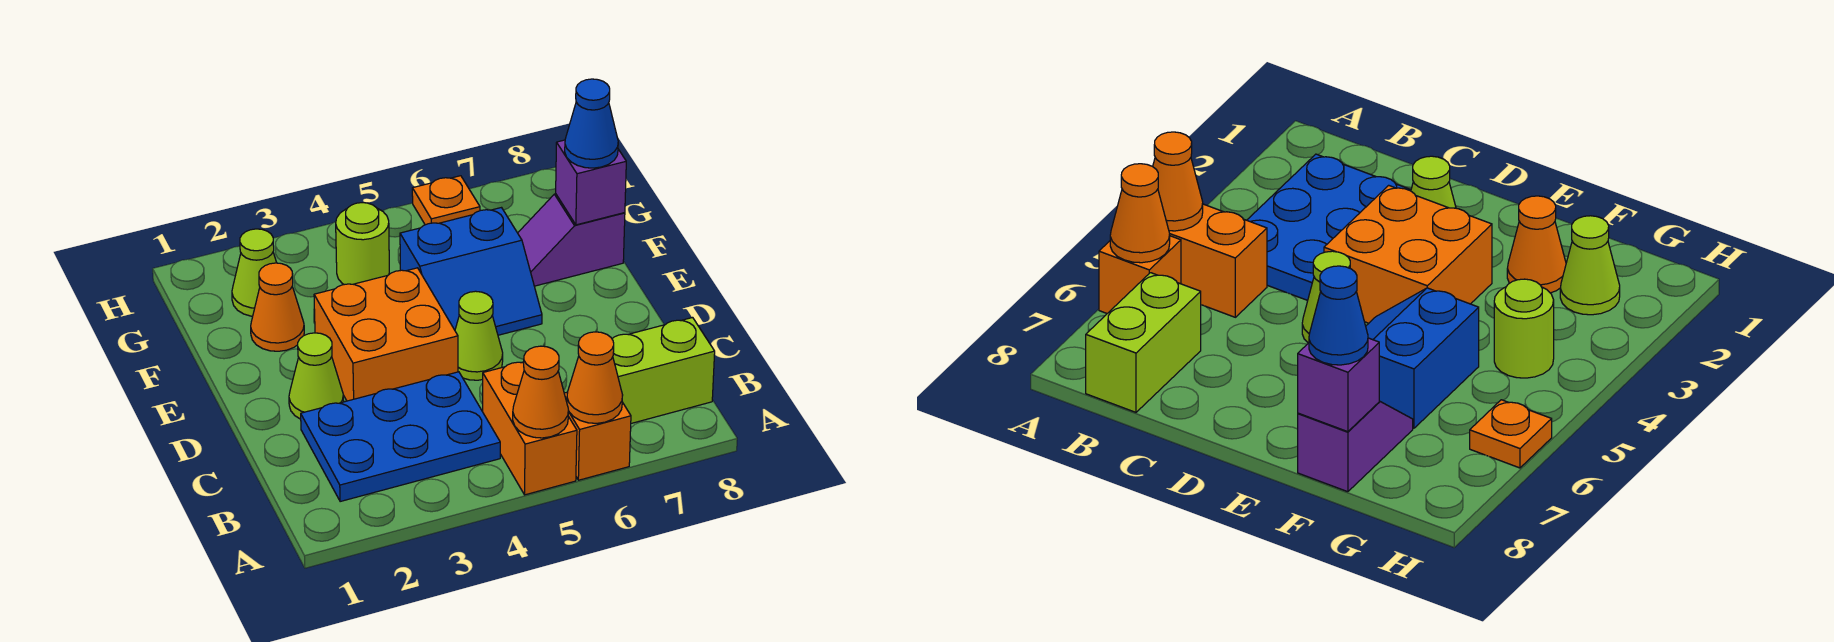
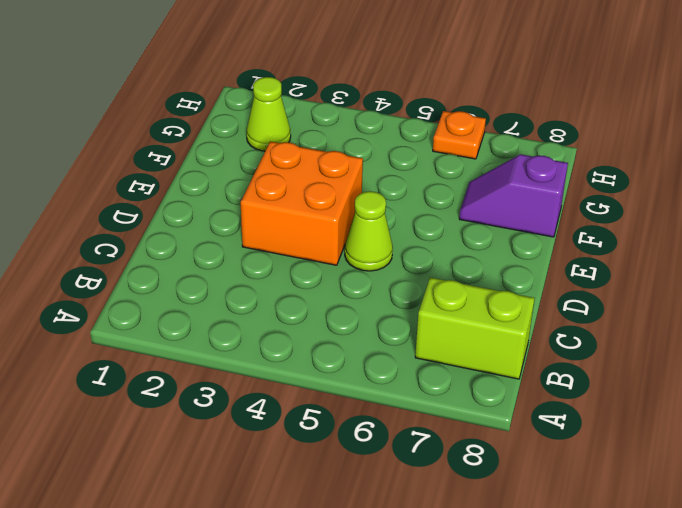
none -> orange brick A5:B5 level 1
none -> orange brick A6 level 1
none -> blue plate B2:C4 level 1

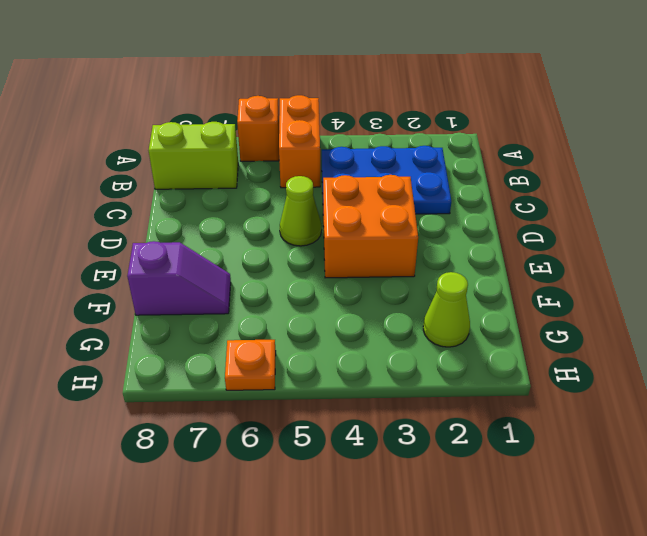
none -> lime cone D2 level 1
none -> blue slope E5:F6 level 1 top F
none -> orange cone F2 level 1

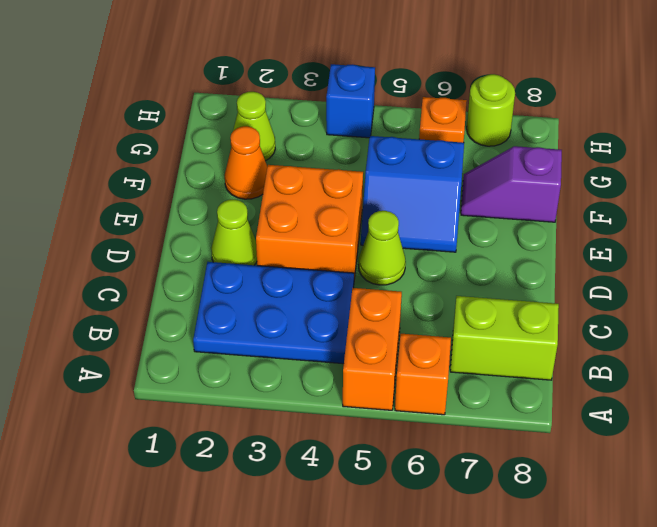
blue brick H4 level 1 -> none
lime round brick H7 level 1 -> lime round brick G4 level 1
none -> orange cone A5 level 2
none -> orange cone A6 level 2
none -> purple brick F8 level 2

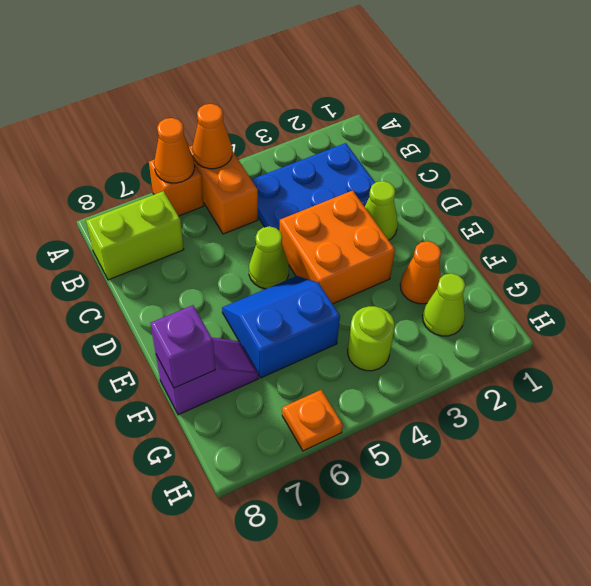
none -> blue cone F8 level 3

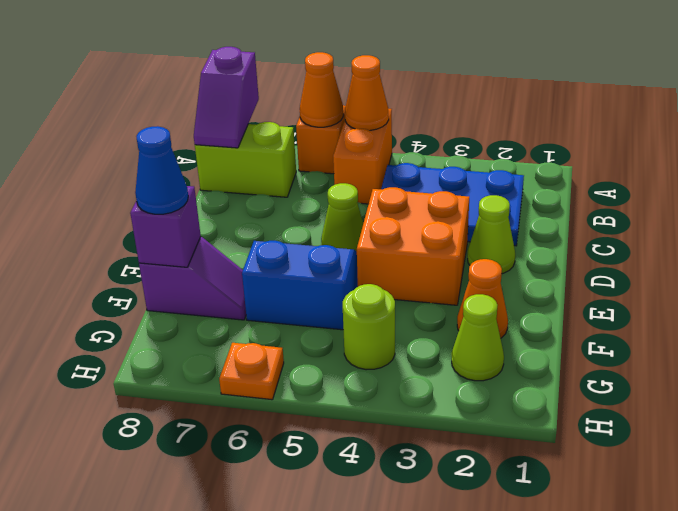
purple slope A8:B8 level 2 top A -> none

